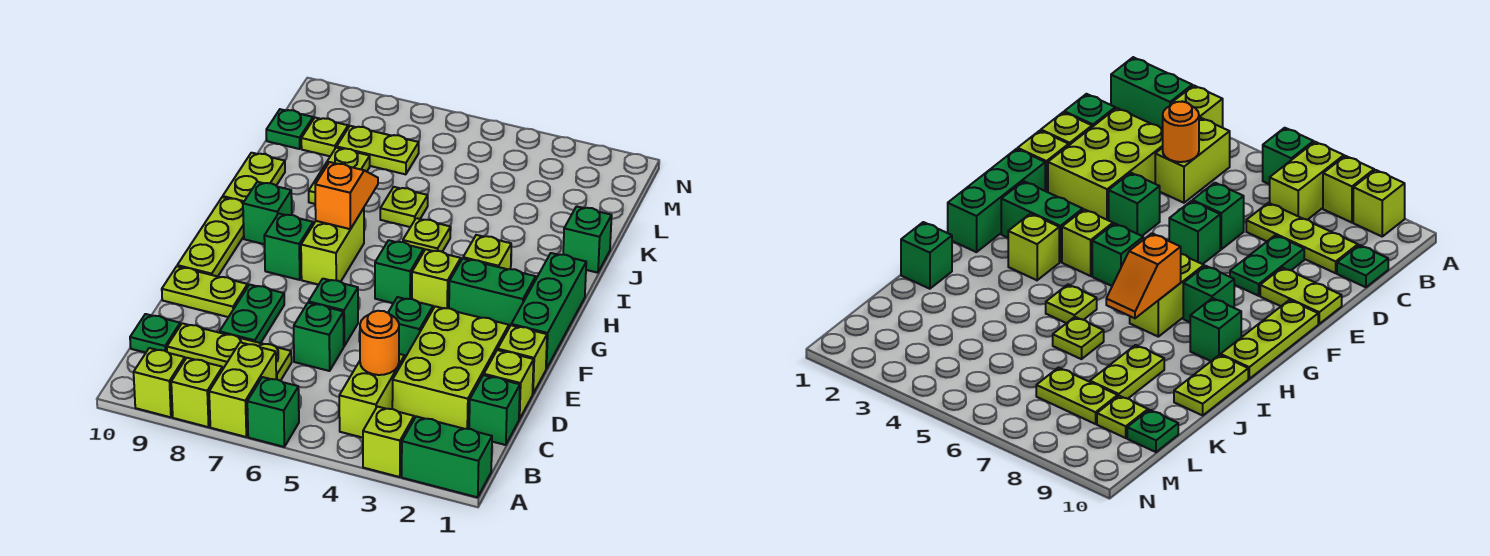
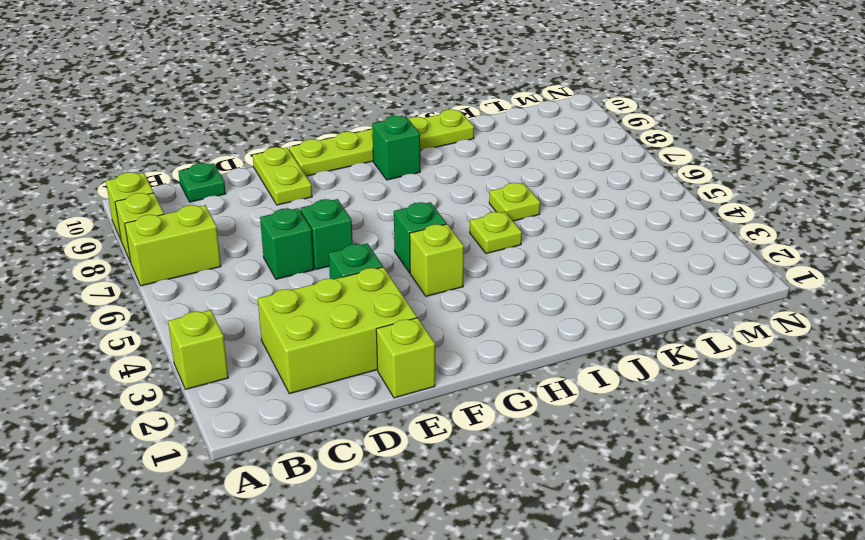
none -> green brick A1:A2 level 1
none -> green brick A6 level 1
none -> lime brick B4:C4 level 1
none -> green brick C1 level 1

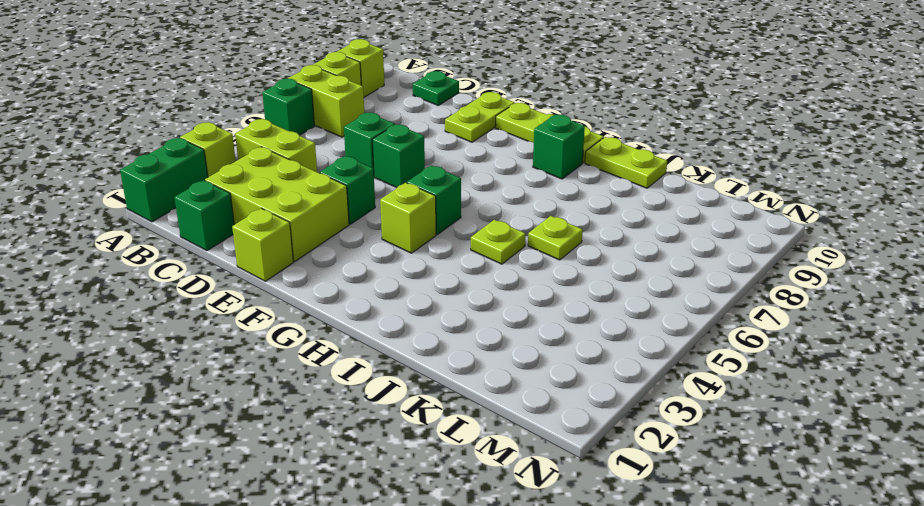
none -> lime plate C7:C9 level 1
none -> lime brick D1 level 1
none -> green plate D8:E8 level 1
none -> green brick F1:H1 level 1

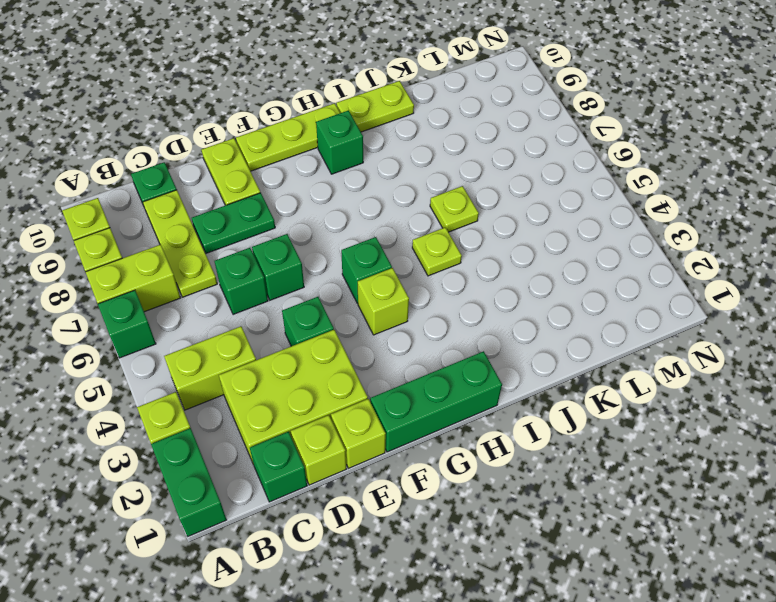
none -> green brick G2:G3 level 1
none -> lime brick G7:H7 level 1
none -> green brick G8 level 1
none -> lime brick H3 level 1

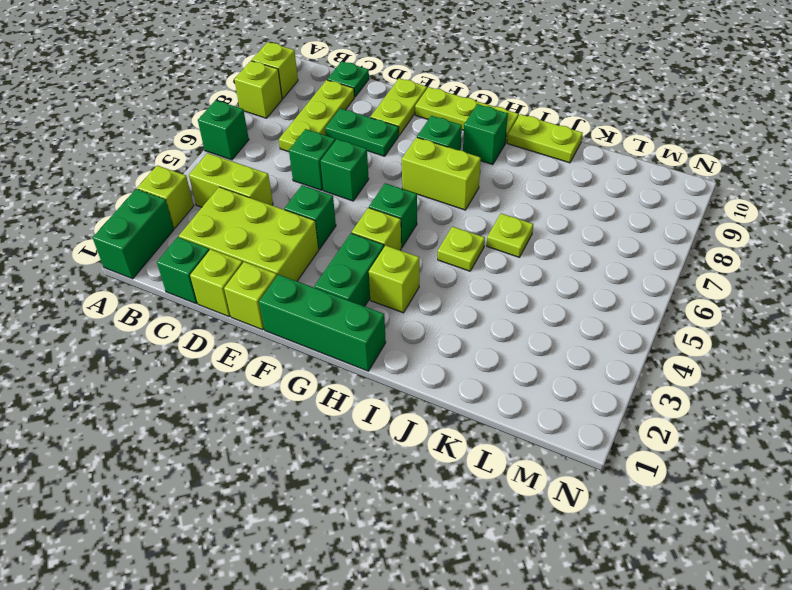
none -> lime brick A7:B7 level 1
none -> green brick J1 level 1
none -> lime plate J8:K8 level 1
none -> lime plate L7:L8 level 1

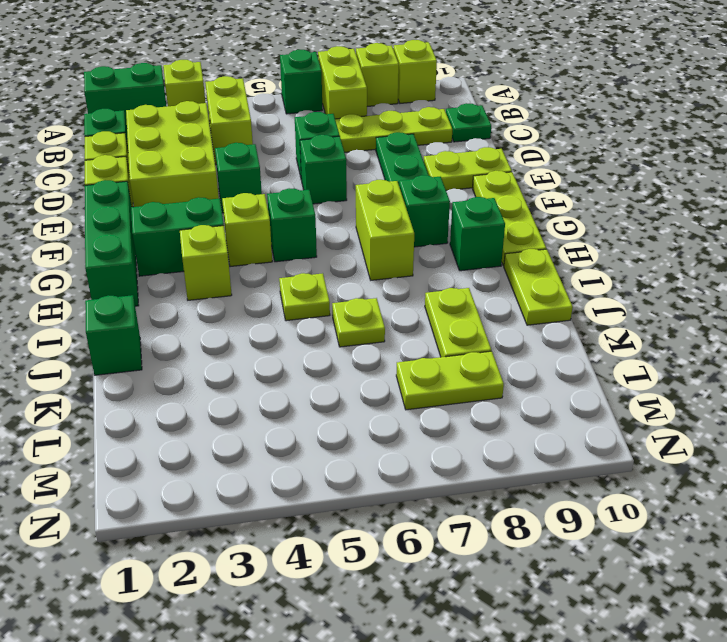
none -> lime plate L9 level 1
none -> green plate L10 level 1
none -> orange round brick C4 level 2
none -> orange slope H7:I7 level 2 top H

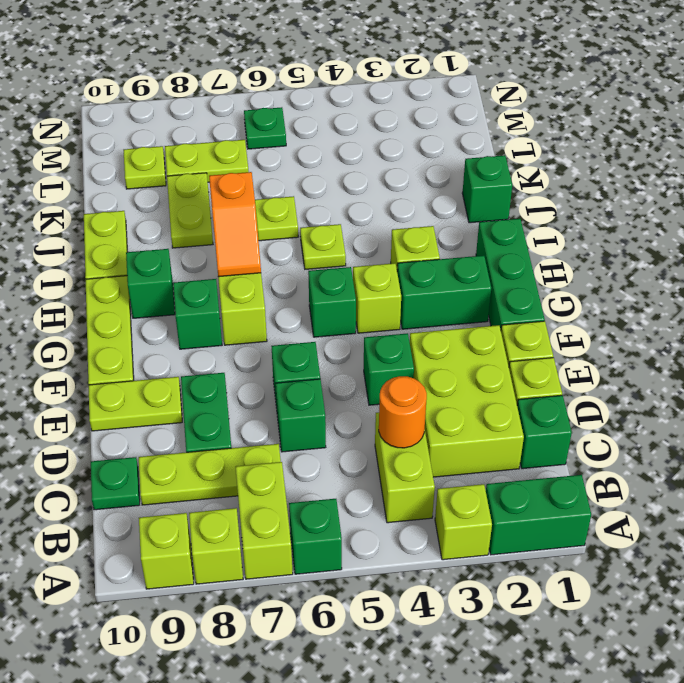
orange slope H7:I7 level 2 top I -> orange slope H7:I7 level 2 top H
green plate M6 level 1 -> green plate L10 level 1

